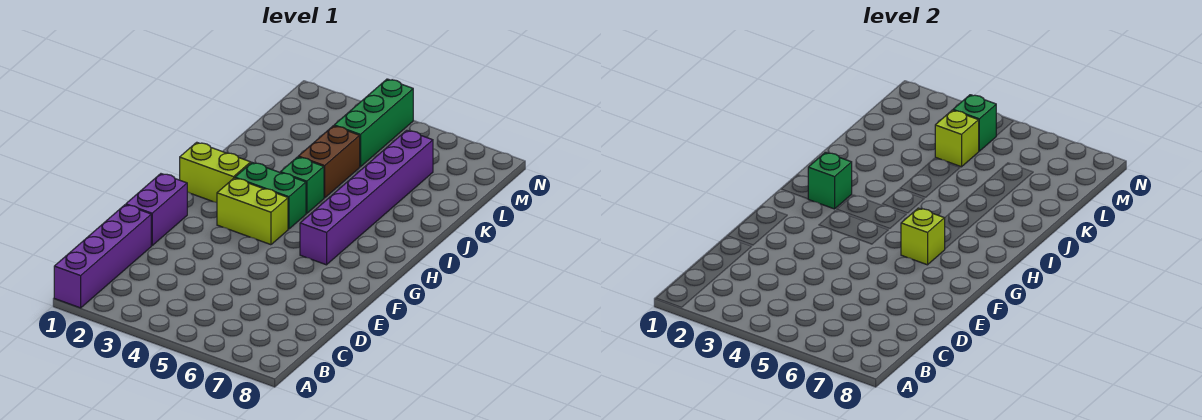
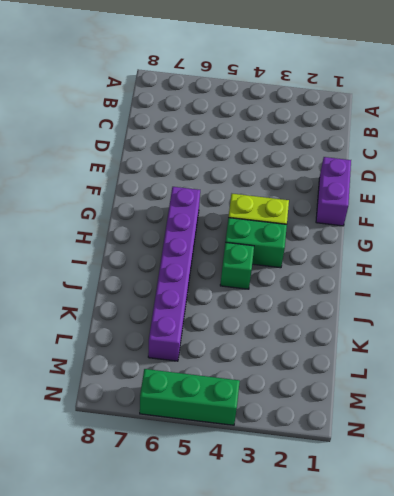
green brick N4:N6 level 1 -> green brick L4:N4 level 1
none -> purple brick A1:D1 level 1
none -> lime brick H1:H2 level 1
none -> brown brick J4:K4 level 1

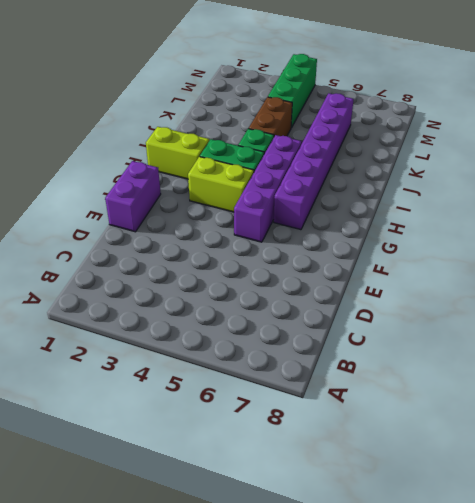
purple brick F5:I5 level 1 -> purple brick A1:D1 level 1
none -> lime brick G6 level 2
none -> green brick H2 level 2
none -> lime brick L4 level 2

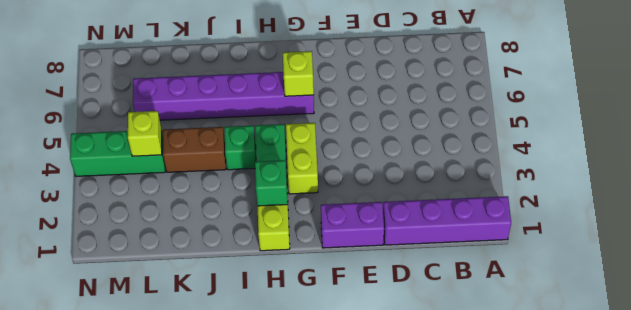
none -> green brick M4 level 2

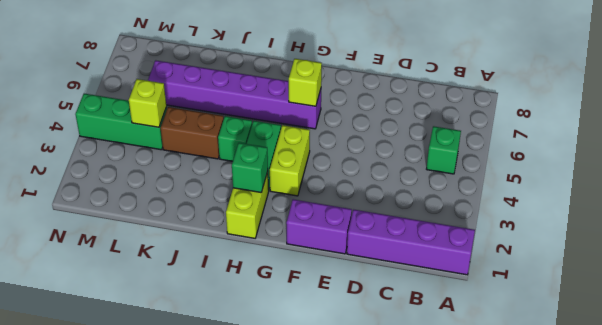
green brick B5 level 1 -> green brick M4 level 2

